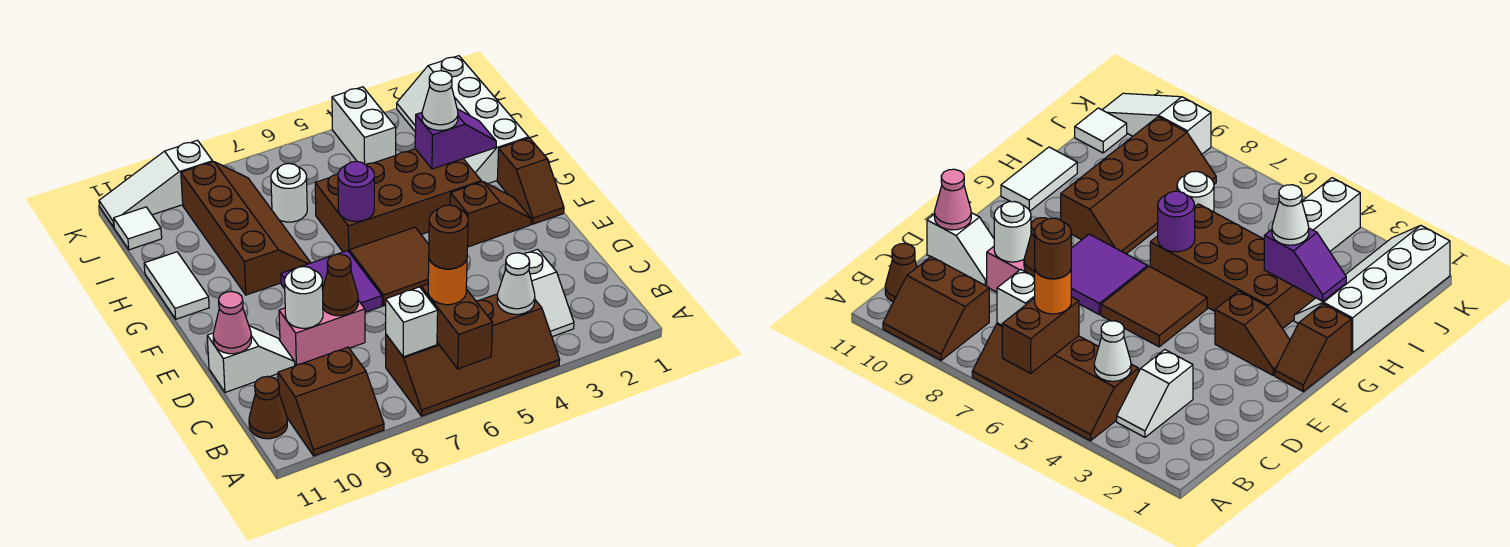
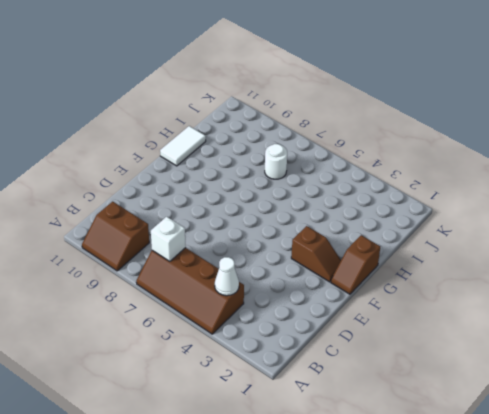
none -> white slope B3:C3 level 1 top C
none -> brown cone B11 level 1
none -> pink brick D8:D9 level 1

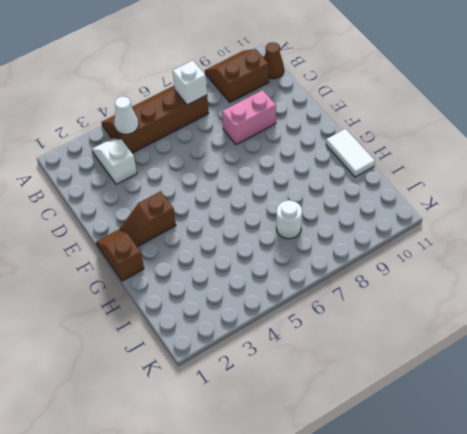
none -> white slope D10:D11 level 1 top 11
none -> brown tile E5:F6 level 1
none -> purple tile E7:F8 level 1

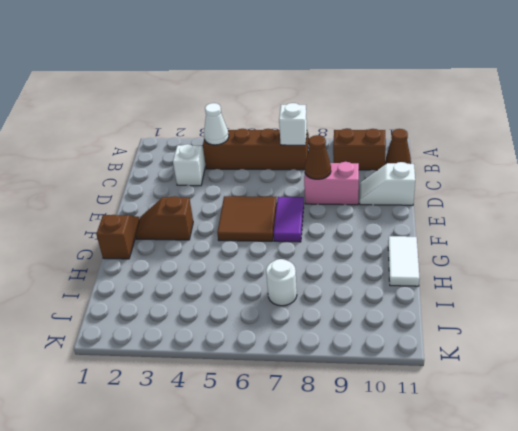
purple tile E7:F7 level 1 -> purple tile E7:F8 level 1
none -> brown brick G3:H6 level 1
none -> brown slope G8:J9 level 1 top 9
none -> white slope H1:K2 level 1 top 1

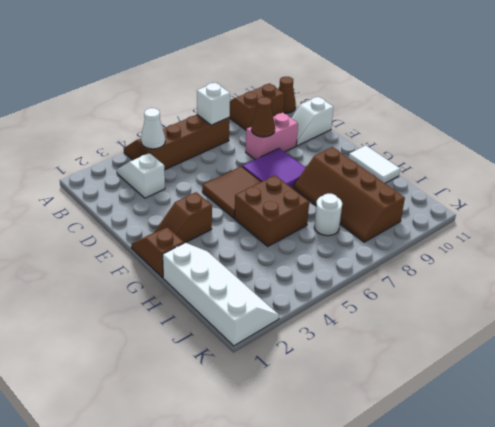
brown brick G5:H6 level 1 -> brown brick G3:H6 level 1
none -> white brick J4:K4 level 1
none -> white tile J11 level 1
none -> white slope K9:K11 level 1 top 9

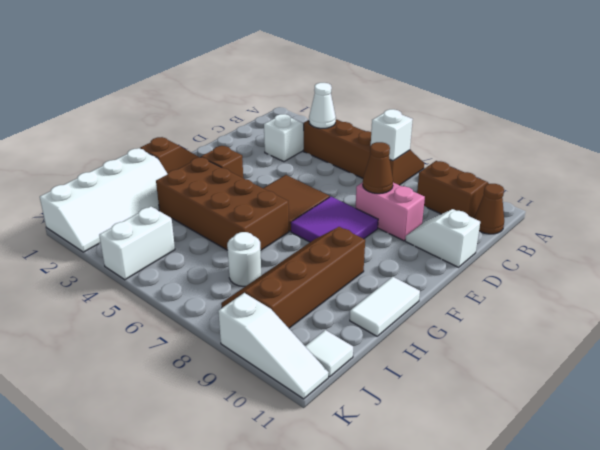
none -> brown brick A6:B6 level 2
none -> white round brick D9 level 2
none -> pink cone D11 level 2

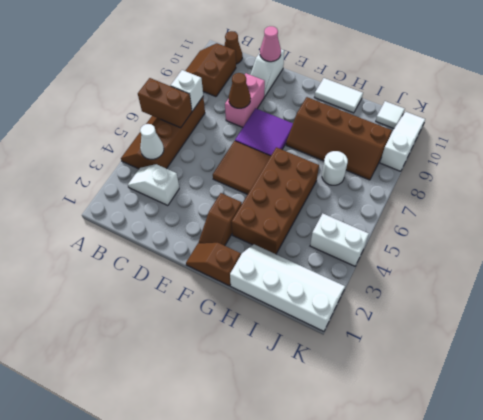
none -> white round brick D9 level 2
none -> purple round brick G6 level 2
none -> purple slope H2:H3 level 2 top 3

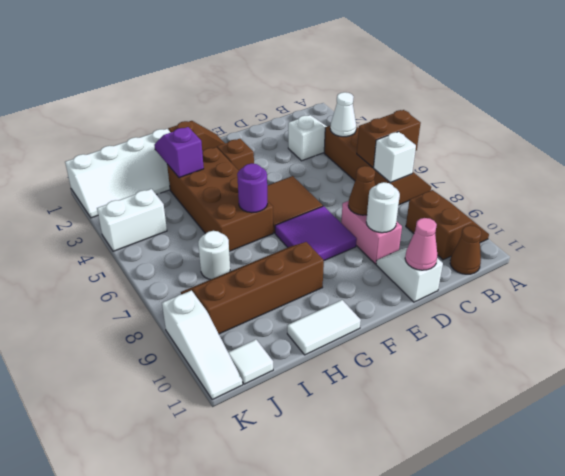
none -> orange round brick B6 level 3
none -> white cone H3 level 3
none -> brown round brick B6 level 4

